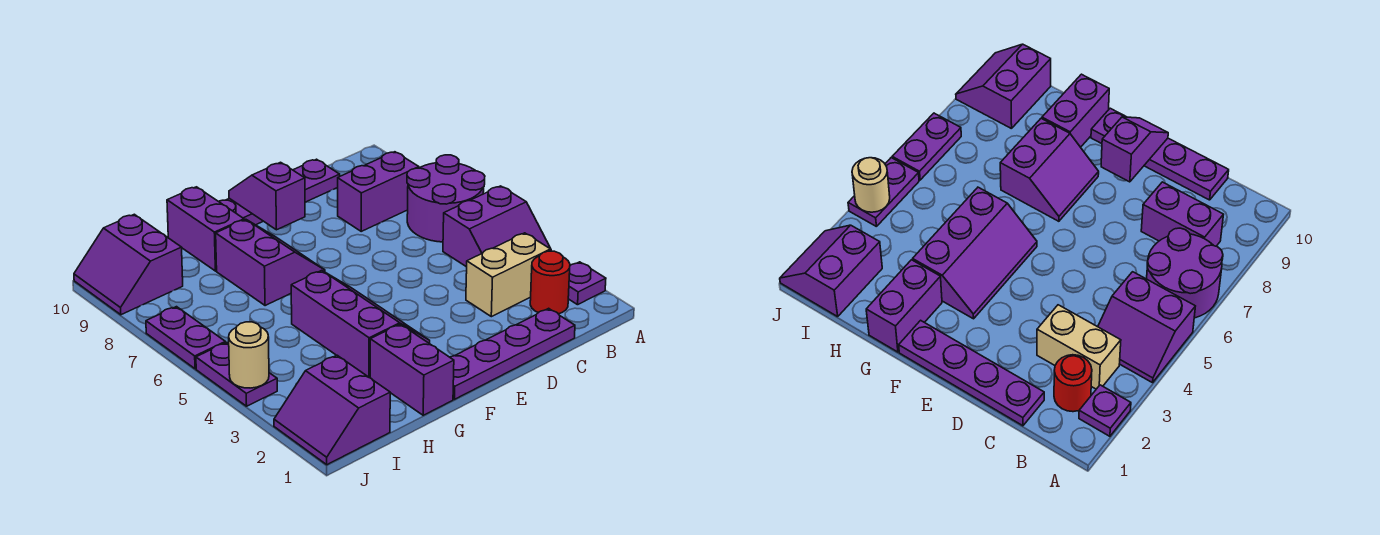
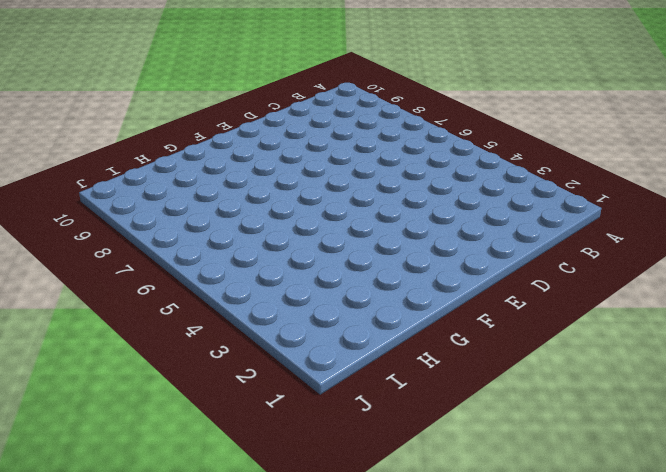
none -> purple plate A2 level 1
none -> purple slope A4:B5 level 1 top 5
none -> purple round brick A6:B7 level 1

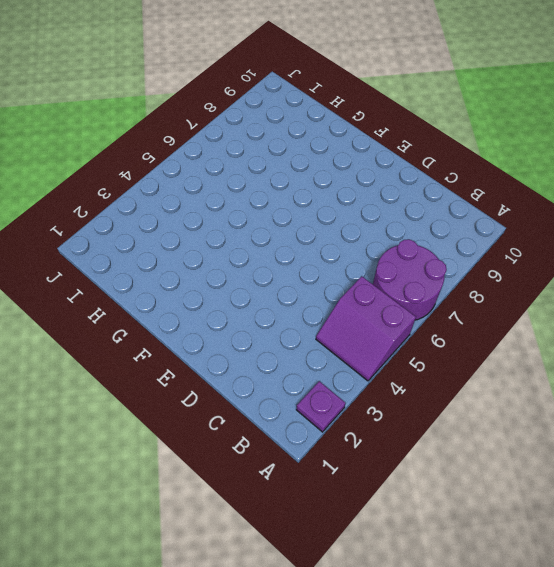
none -> red round brick B2 level 1
none -> tan brick B3:C3 level 1
none -> purple brick B8:C8 level 1

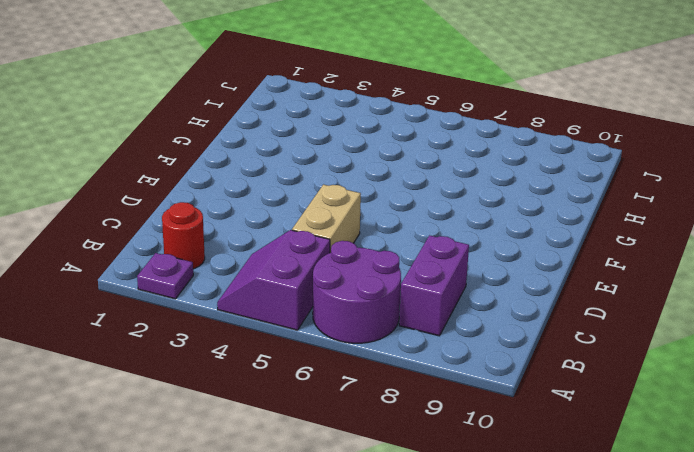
tan brick C5:D5 level 1 -> tan brick B3:C3 level 1
none -> purple plate C1:F1 level 1
none -> purple plate C10:F10 level 1
none -> purple slope F3:G5 level 1 top G

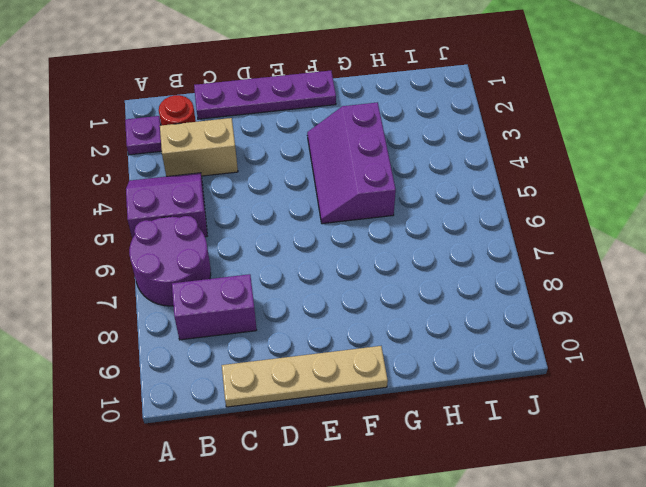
tan plate C10:F10 level 1 -> purple plate C10:F10 level 1
none -> purple slope F7:G8 level 1 top G
none -> purple brick G1:G2 level 1
none -> purple brick G9:G10 level 1

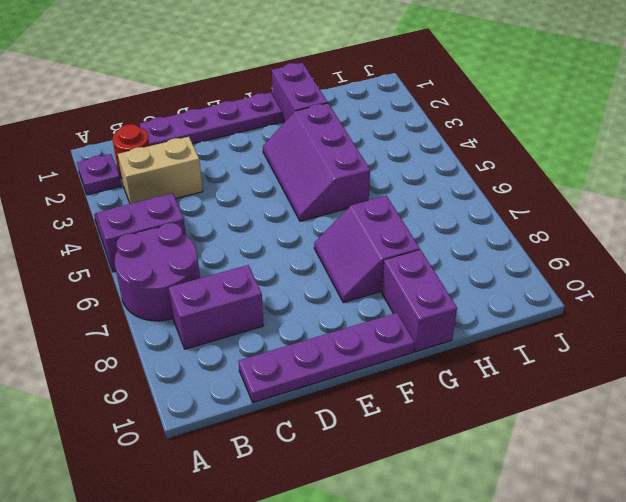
none -> purple slope I1:J2 level 1 top I
none -> purple slope I9:J10 level 1 top I
none -> purple plate J4:J5 level 1

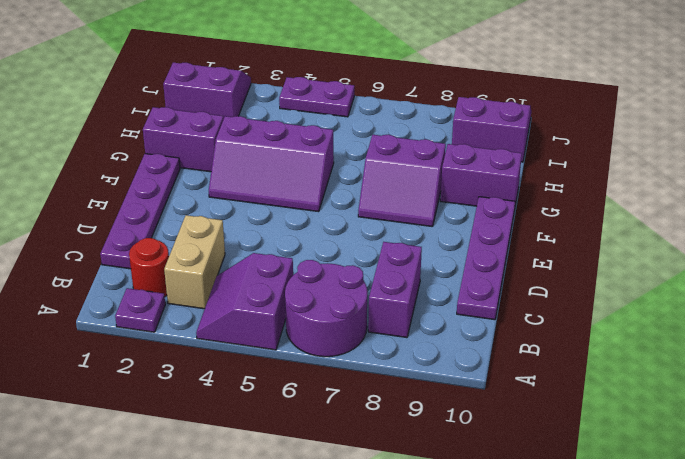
none -> purple plate J6:J7 level 1
none -> purple slope E9:E10 level 2 top 9
none -> tan round brick J4 level 2

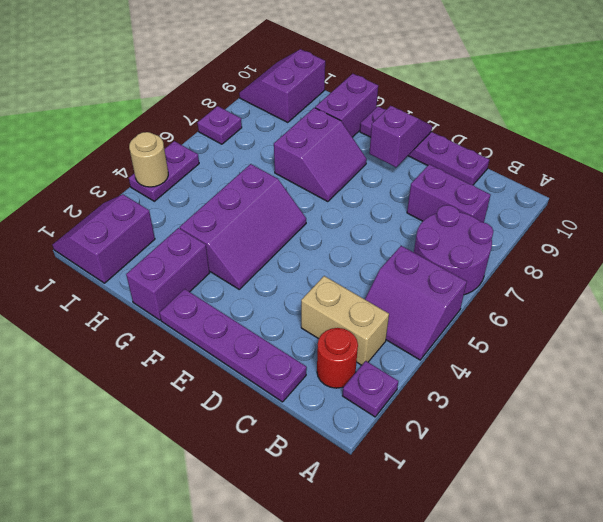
purple plate J7 level 1 -> purple plate J6:J7 level 1

